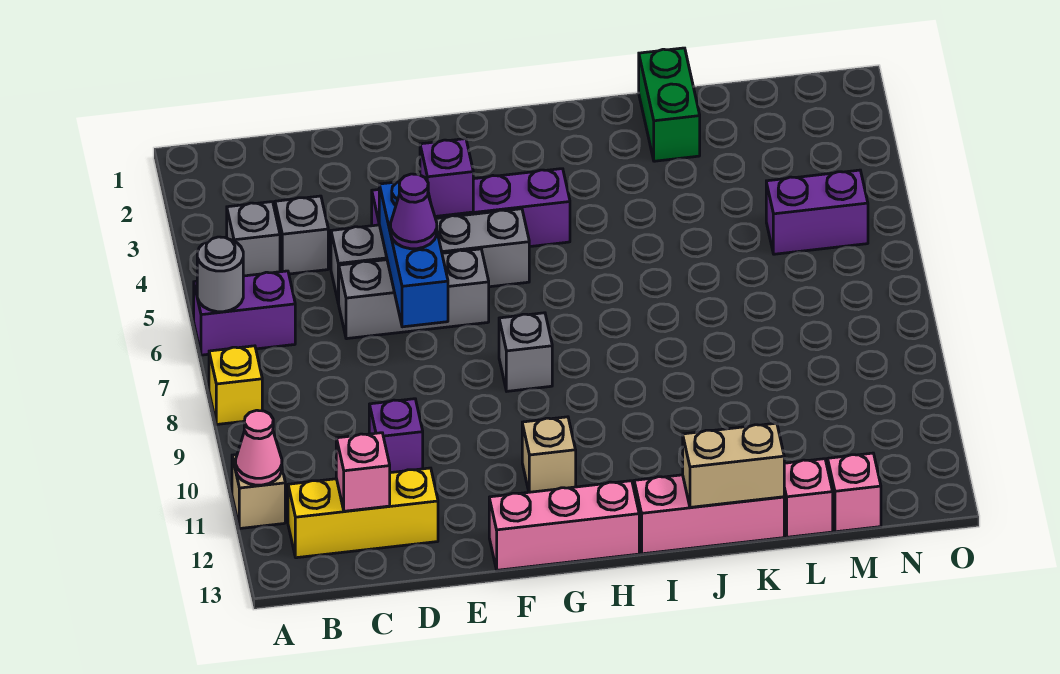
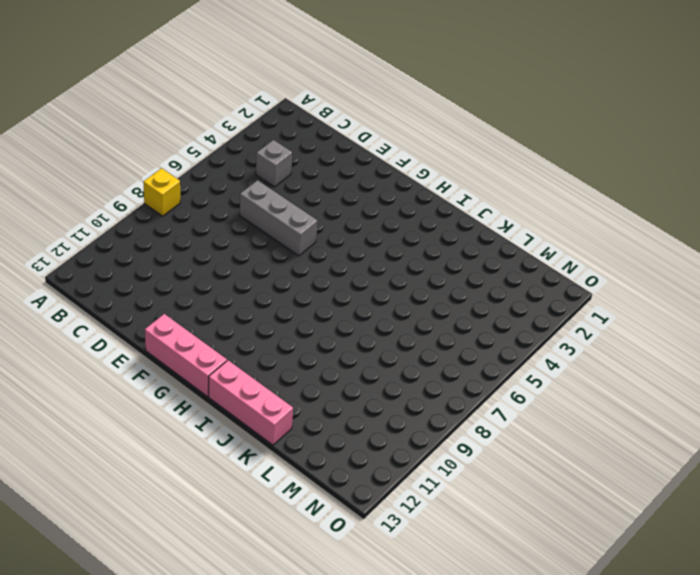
none -> purple brick A6:B6 level 1
none -> tan brick A11 level 1
none -> grey brick B4 level 1

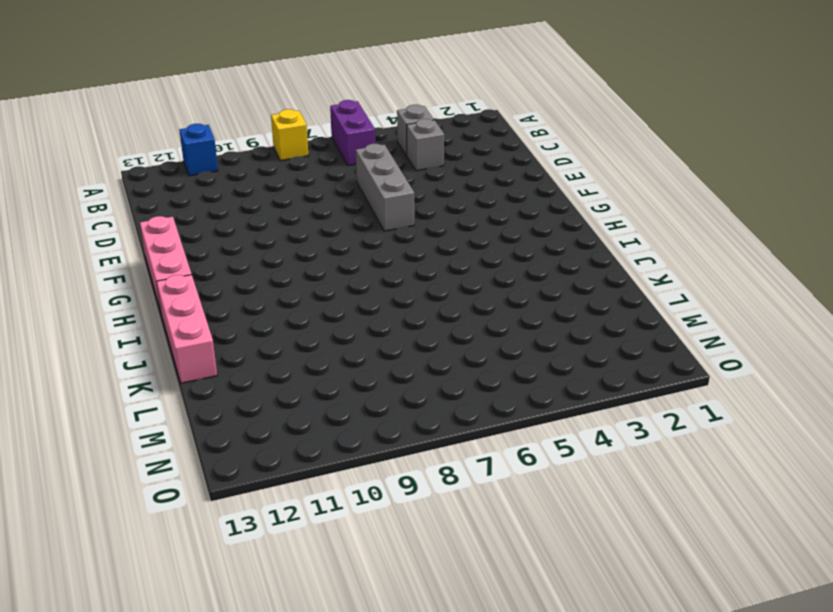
blue brick A11 level 1 -> tan brick A11 level 1
none -> yellow brick B12:D12 level 1
none -> grey brick D5:G5 level 1
none -> purple brick D10 level 1

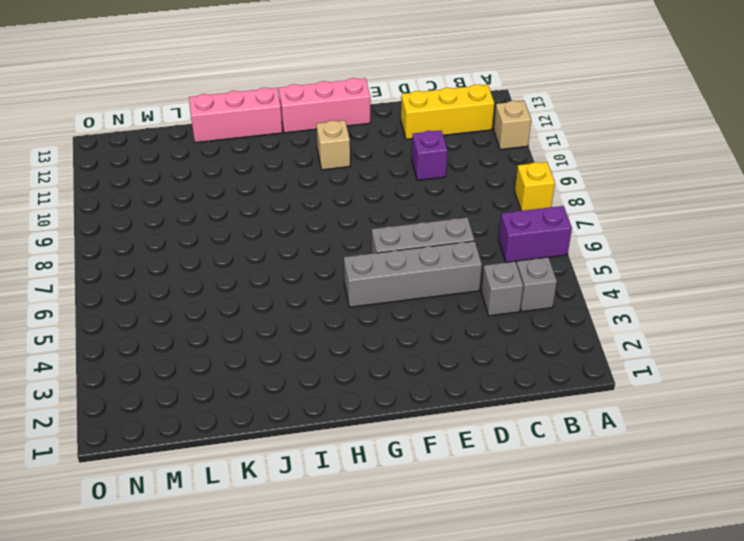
none -> purple brick E4:H4 level 1
none -> grey brick G8 level 1
none -> green brick K1:K2 level 1

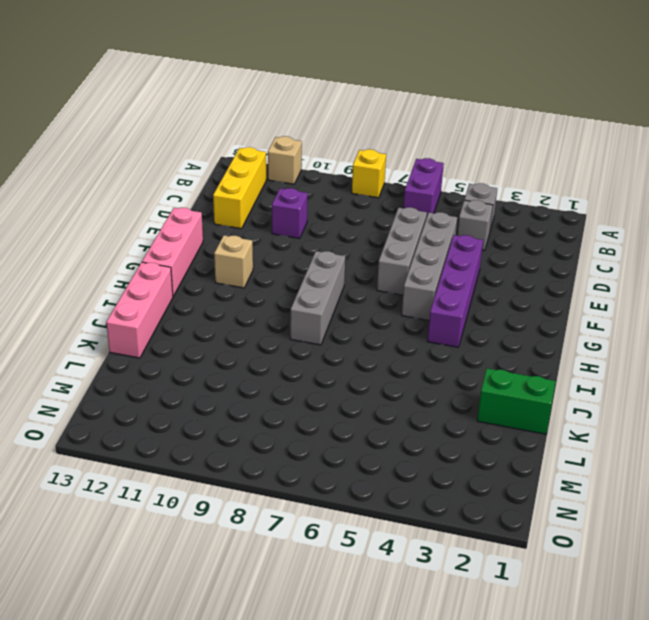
grey brick G8:I8 level 1 -> grey brick G8 level 1
none -> pink brick L13 level 1
none -> purple brick M5:N5 level 1
none -> pink brick M13 level 1

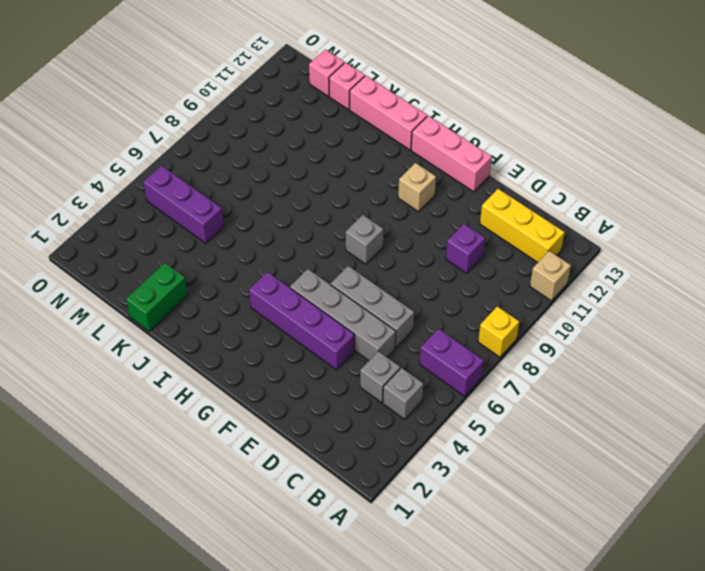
purple brick L5:N5 level 1 -> purple brick M5:N5 level 1
none -> grey round brick A6 level 2
none -> pink cone A11 level 2
none -> pink brick C12 level 2

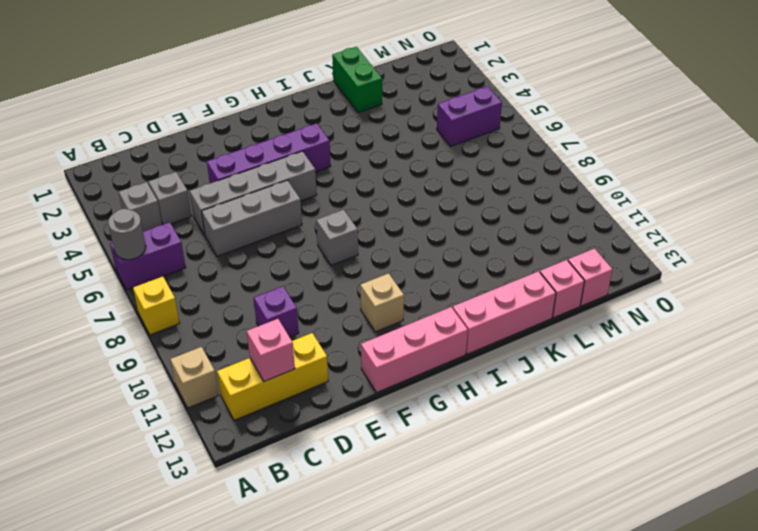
none -> pink cone A11 level 2
none -> blue brick E5:E7 level 2
none -> purple brick F4 level 2

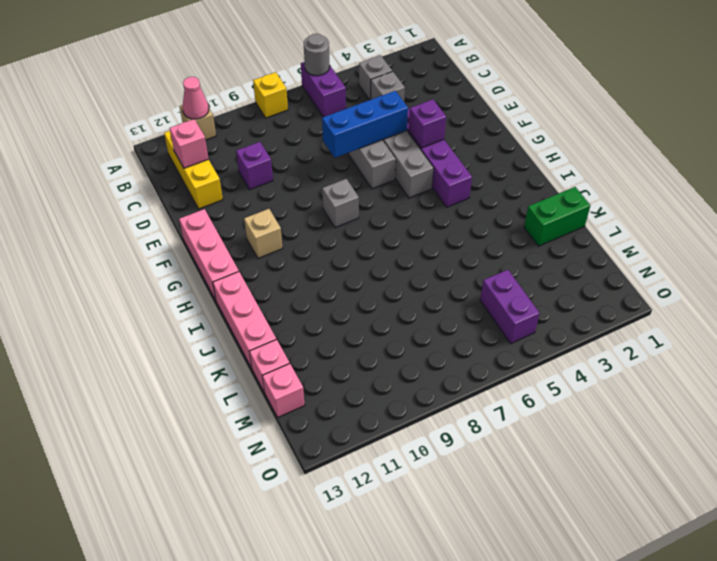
none -> tan brick J13:K13 level 2
none -> purple cone E6 level 3

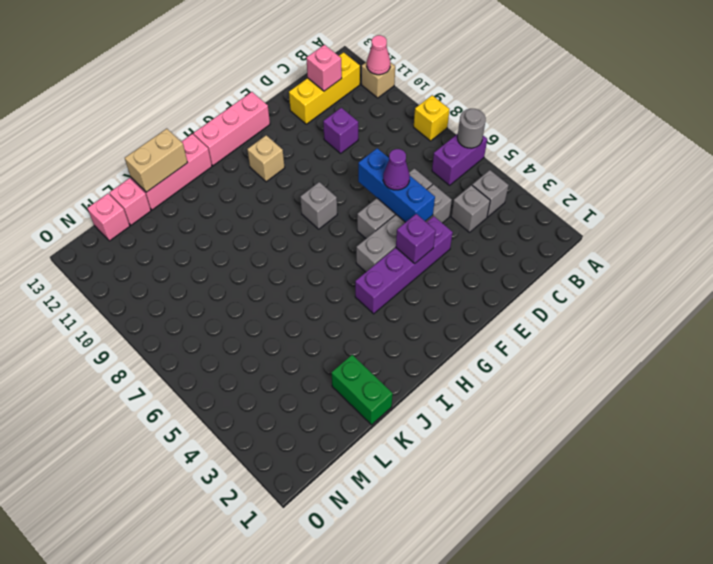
none -> purple brick M5:N5 level 1

